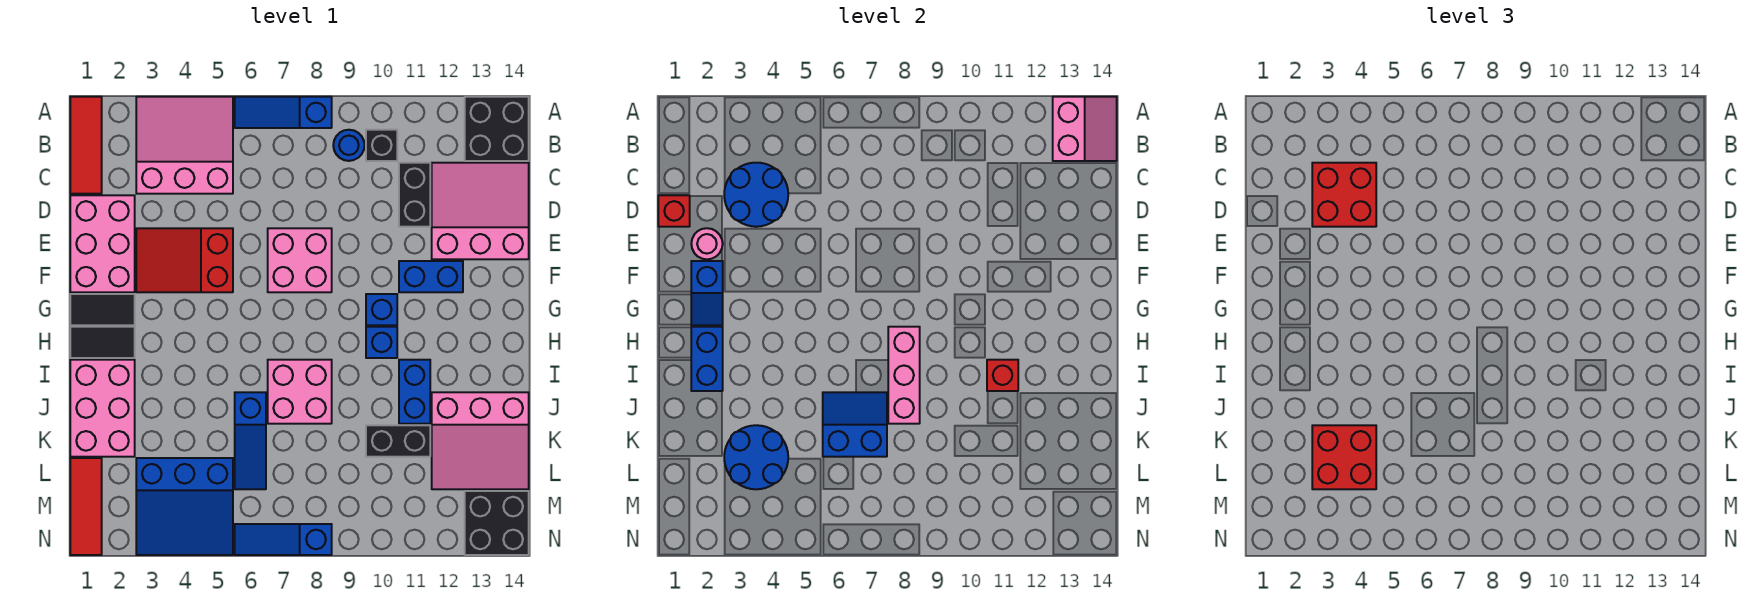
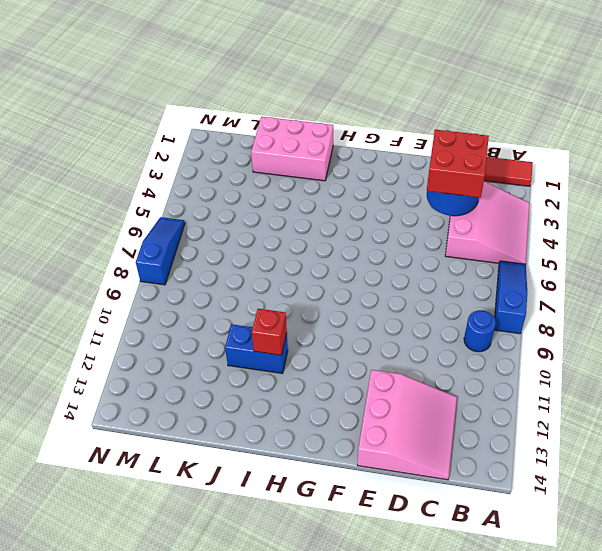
none -> black brick A13:B14 level 1
none -> black brick B10 level 1
none -> black brick C11:D11 level 1
none -> pink brick D1:F2 level 1

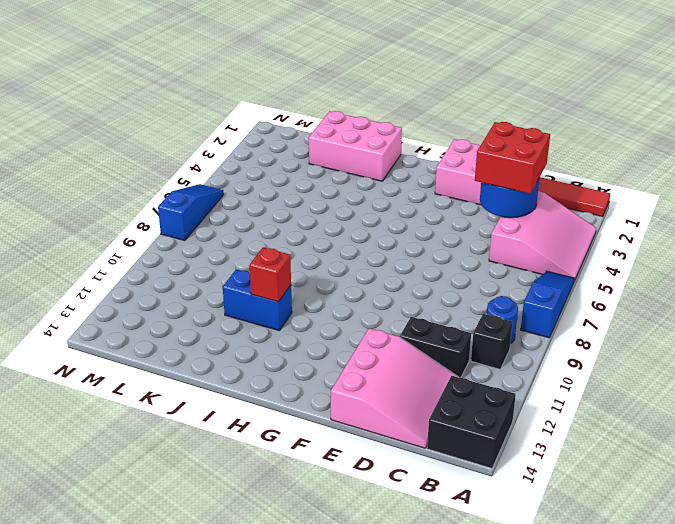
none -> red slope E3:F5 level 1 top 5
none -> pink brick E7:F8 level 1
none -> blue brick F11:F12 level 1
none -> black tile G1:G2 level 1

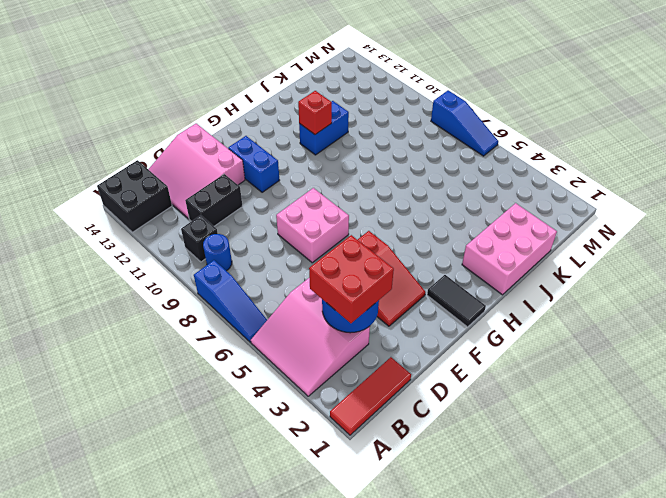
none -> pink brick D1:F2 level 1
none -> blue brick G10 level 1
none -> black tile H1:H2 level 1
none -> blue brick H10 level 1

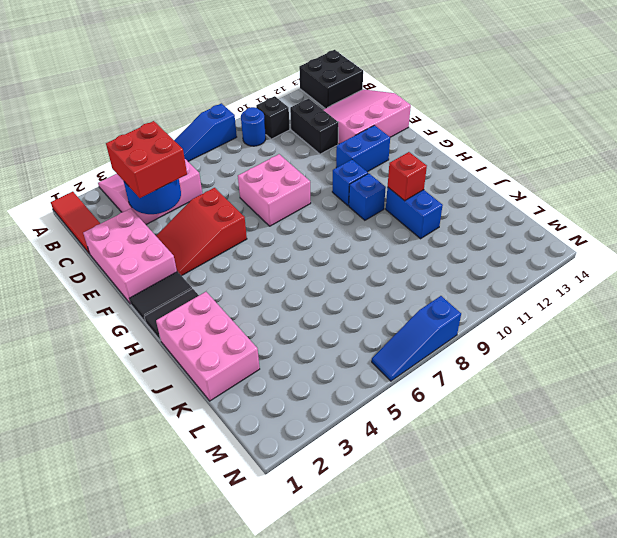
none -> pink brick I7:J8 level 1
none -> blue slope J6:L6 level 1 top J
none -> pink slope J12:L14 level 1 top J
none -> black brick K10:K11 level 1

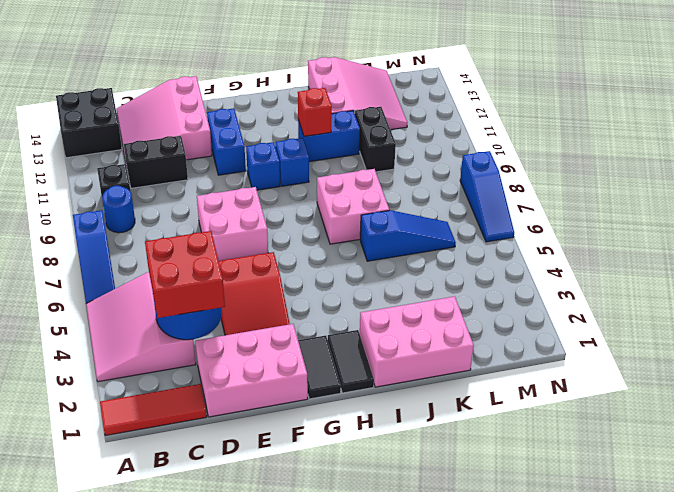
none -> red tile L1:N1 level 1
none -> blue slope L3:N5 level 1 top L
none -> black brick M13:N14 level 1
none -> pink slope A13:B14 level 2 top 13

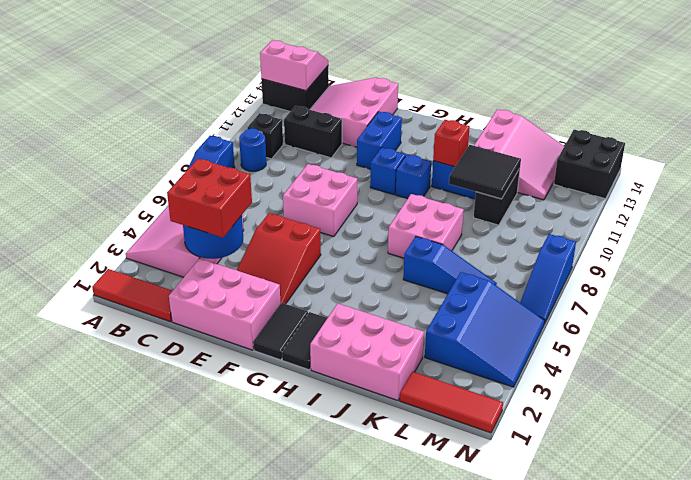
black tile J10:K11 level 2 -> none
none -> red brick D1 level 2
none -> pink round brick E2 level 2
none -> blue slope F2:G2 level 2 top F
none -> blue brick H2:I2 level 2

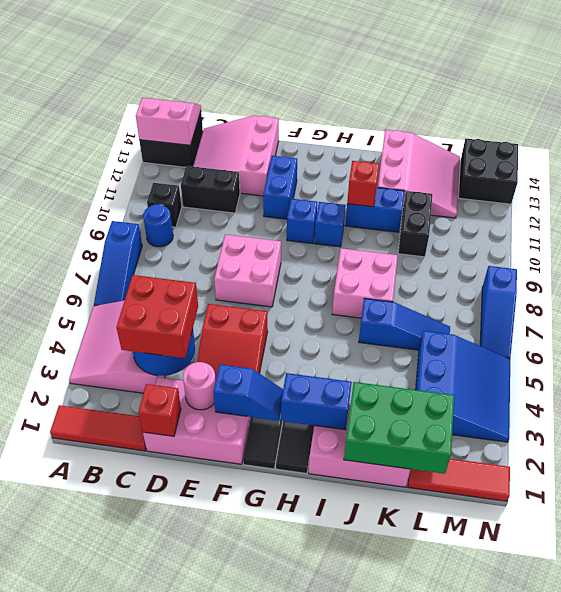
green brick J1:L2 level 2 -> none
none -> pink brick H8:J8 level 2
none -> blue slope J6:K7 level 2 top K
none -> blue round brick K3:L4 level 2
none -> red brick K3:L4 level 3

